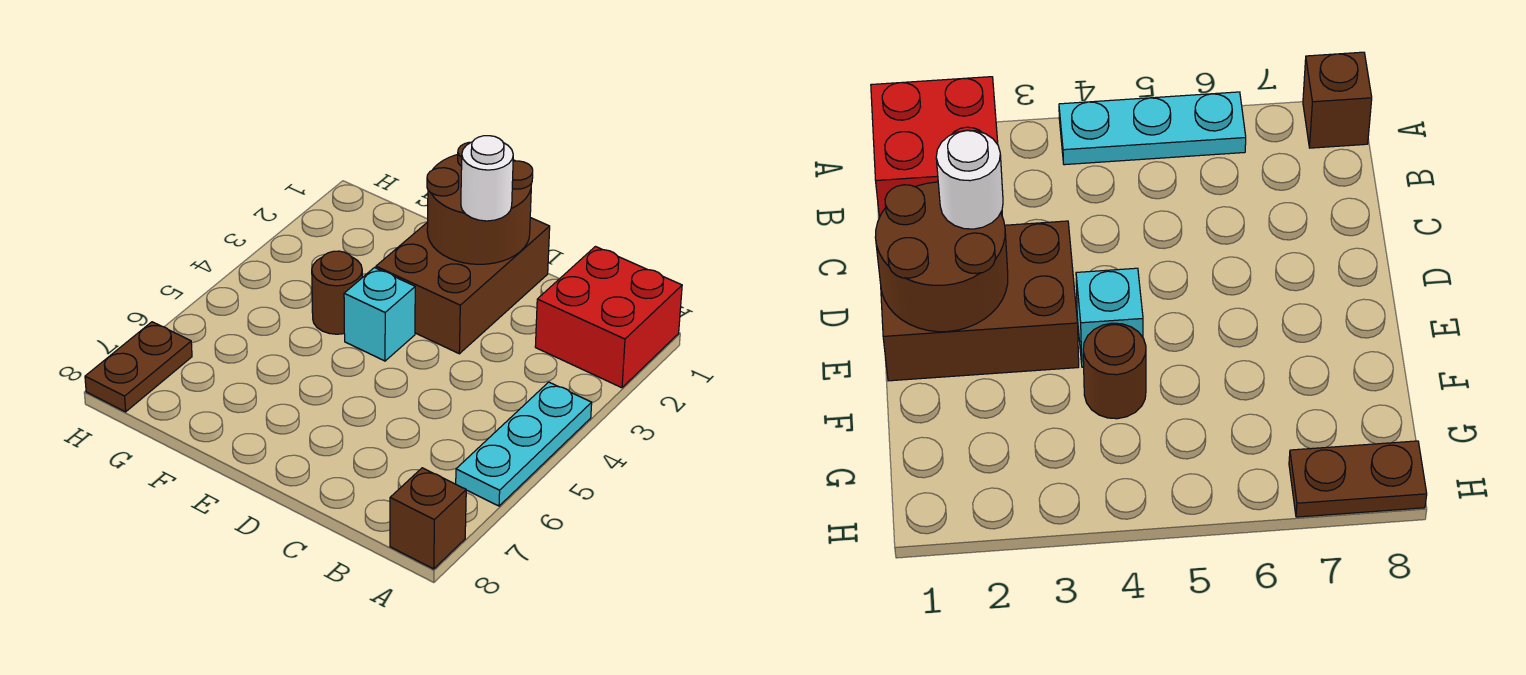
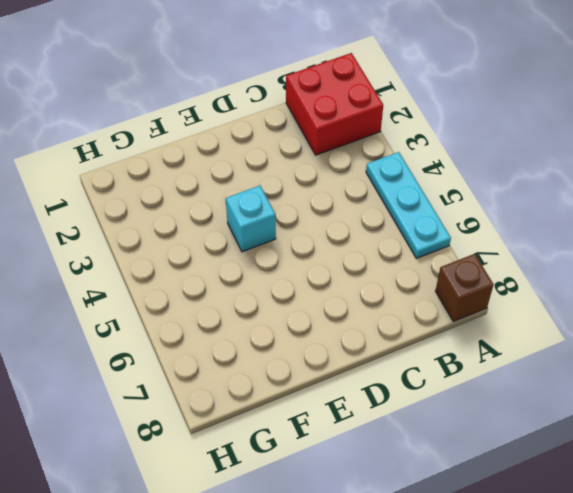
none -> brown brick D1:E3 level 1
none -> brown round brick F4 level 1

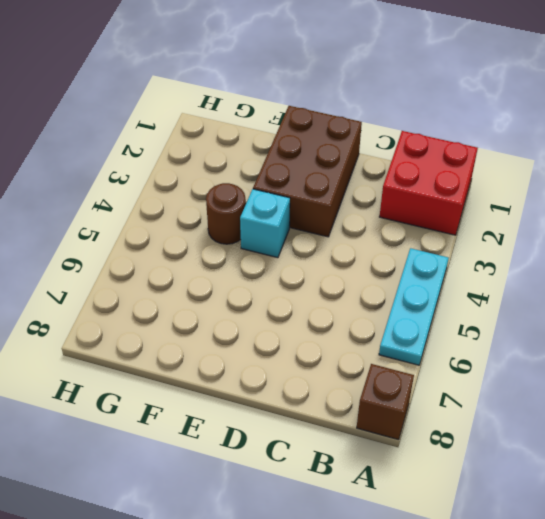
none -> brown plate H7:H8 level 1
none -> brown round brick D1:E2 level 2

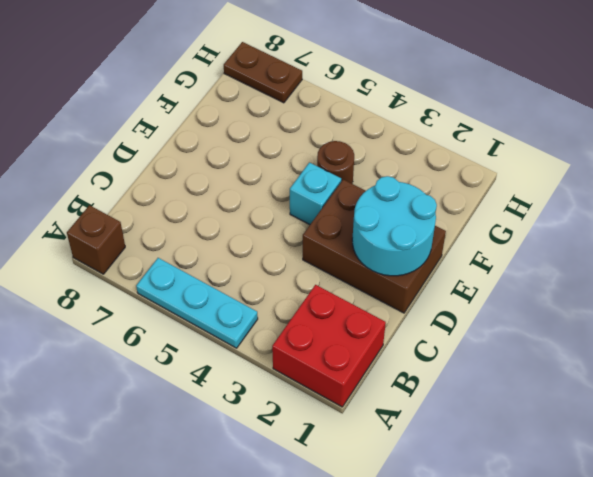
cyan round brick D1:E2 level 2 -> brown round brick D1:E2 level 2
none -> white round brick D2 level 3

